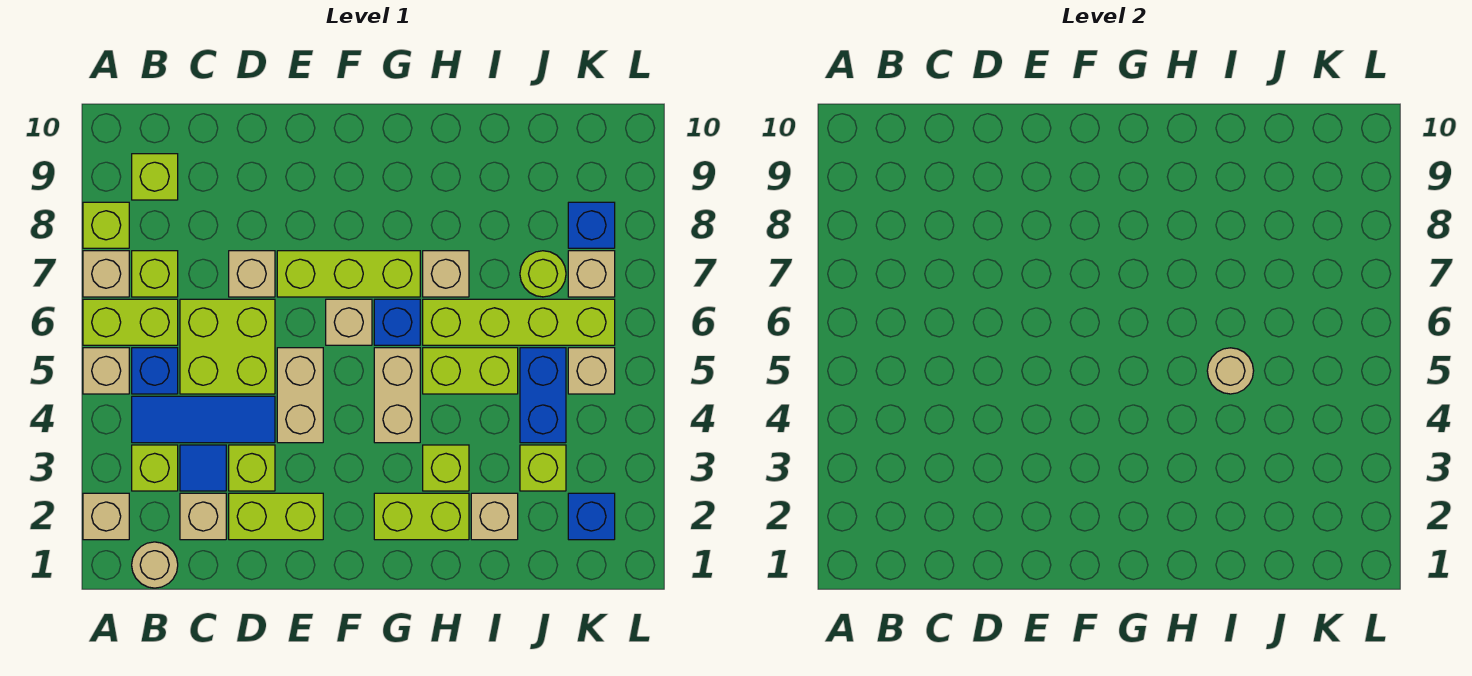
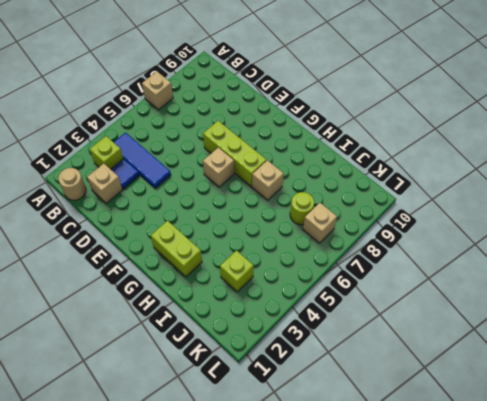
none -> tan brick A2 level 1
none -> tan brick A5 level 1
none -> lime brick A6:B6 level 1
none -> lime brick A8 level 1

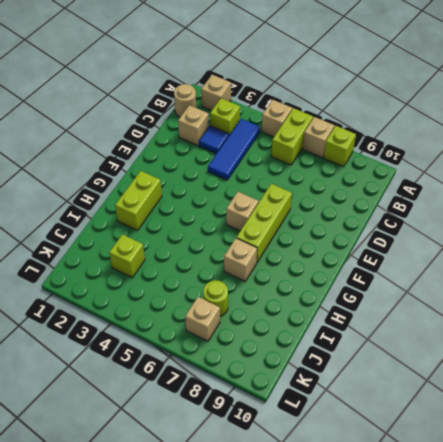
none -> blue brick B5 level 1
none -> lime brick B7 level 1
none -> lime brick B9 level 1
none -> lime brick C5:D6 level 1

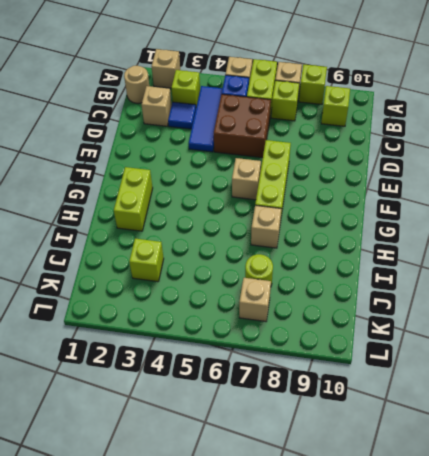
brown brick C5:D6 level 1 -> lime brick C5:D6 level 1
none -> lime brick D2:E2 level 1
none -> lime brick D3 level 1
none -> tan brick D7 level 1
none -> tan brick E4:E5 level 1

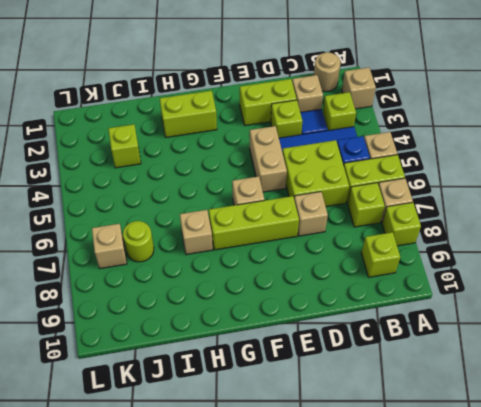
none -> tan brick G4:G5 level 1
none -> blue brick G6 level 1
none -> lime brick H3 level 1
none -> lime brick H5:I5 level 1

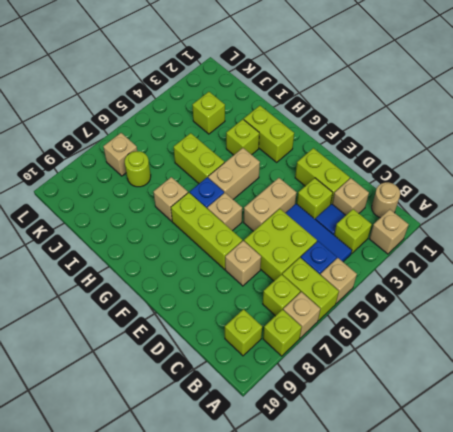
none -> lime brick H6:K6 level 1
none -> tan brick I2 level 1
none -> blue brick J4:J5 level 1
none -> blue brick K2 level 1

